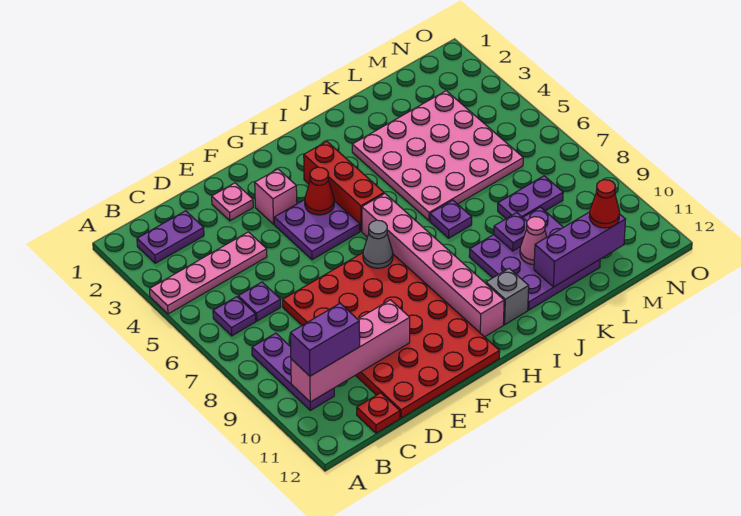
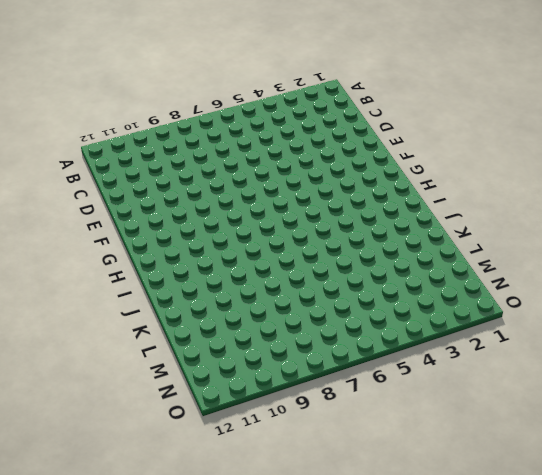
none -> pink plate A4:D4 level 1
none -> purple plate B2:C2 level 1
none -> purple plate B6 level 1

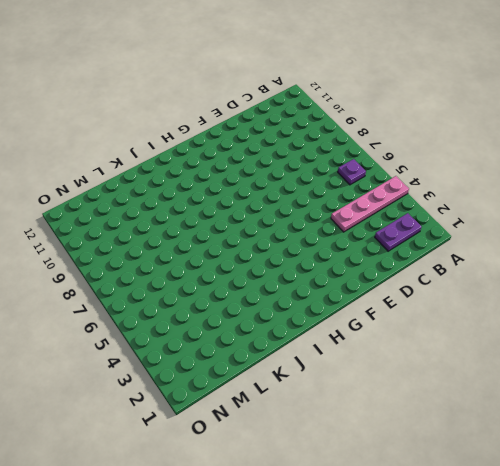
none -> purple plate B8:B10 level 1
none -> purple plate C6 level 1
none -> red plate C12 level 1

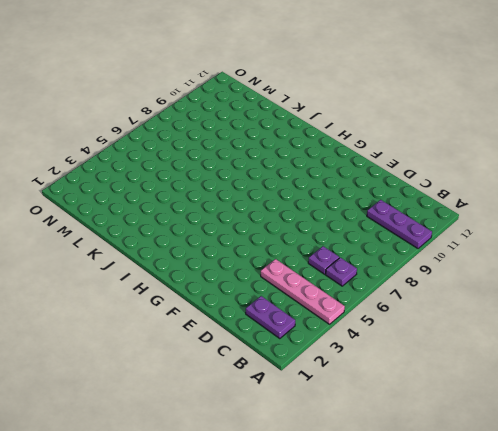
purple plate A10:C10 level 1 -> purple plate B8:B10 level 1
none -> red plate C12 level 1
none -> red plate D7:G12 level 1
none -> pink plate E2 level 1

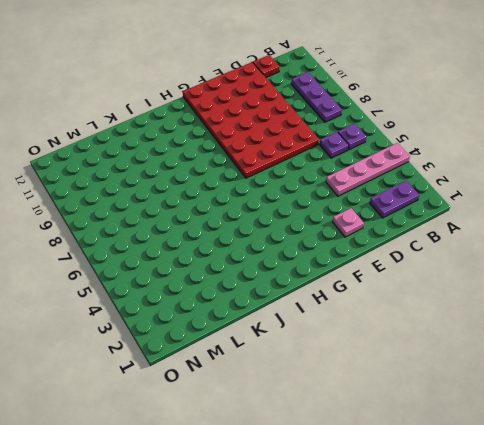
none -> pink brick F3 level 1
none -> purple plate F4:G5 level 1
none -> red brick H3:H5 level 1

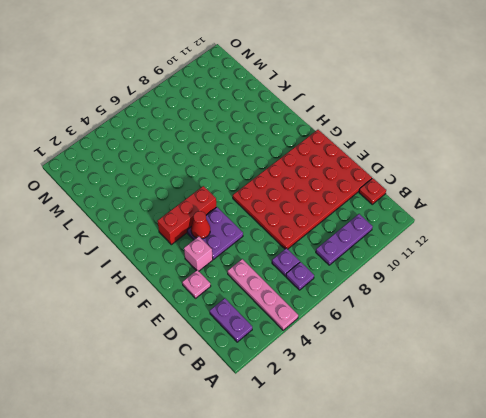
none -> pink brick H6:H11 level 1
none -> grey brick I11 level 1
none -> pink plate J3:M6 level 1

